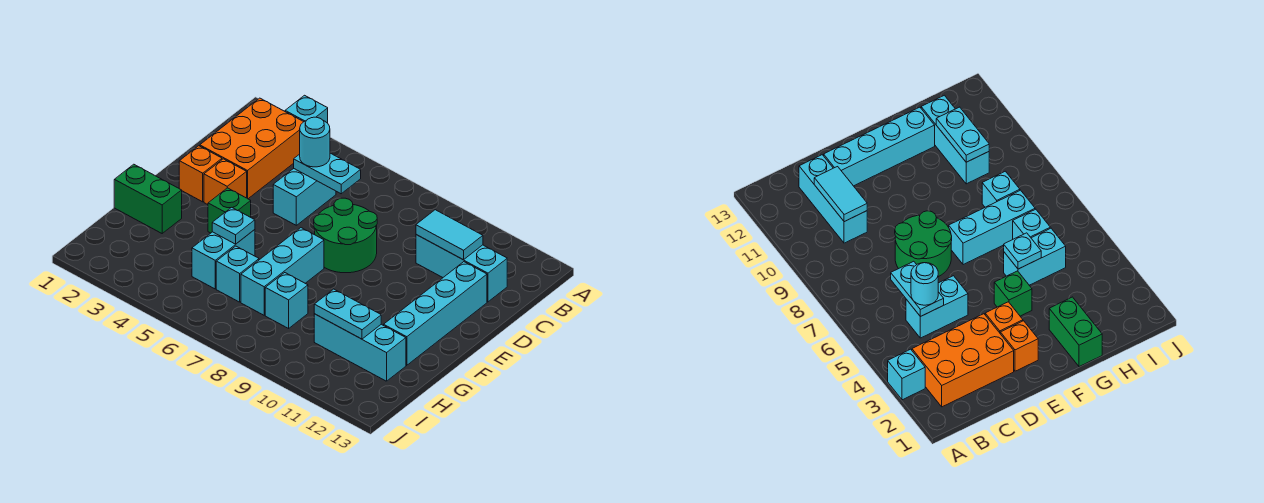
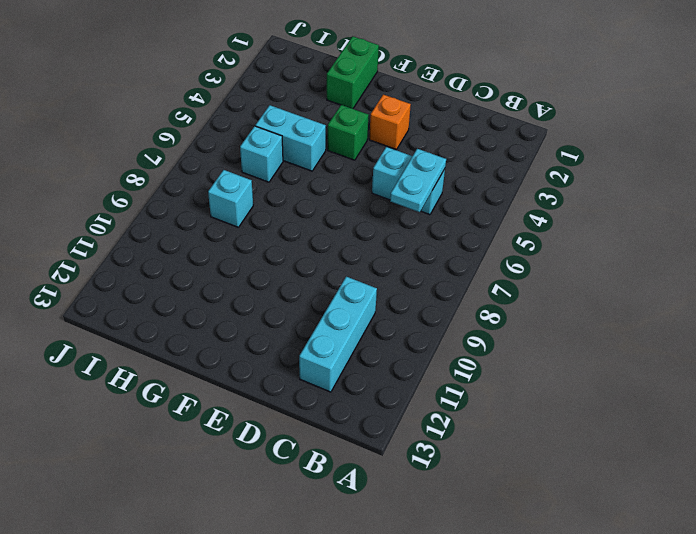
none -> cyan brick A3 level 1
none -> orange brick B2:D3 level 1
none -> green round brick D7:E8 level 1

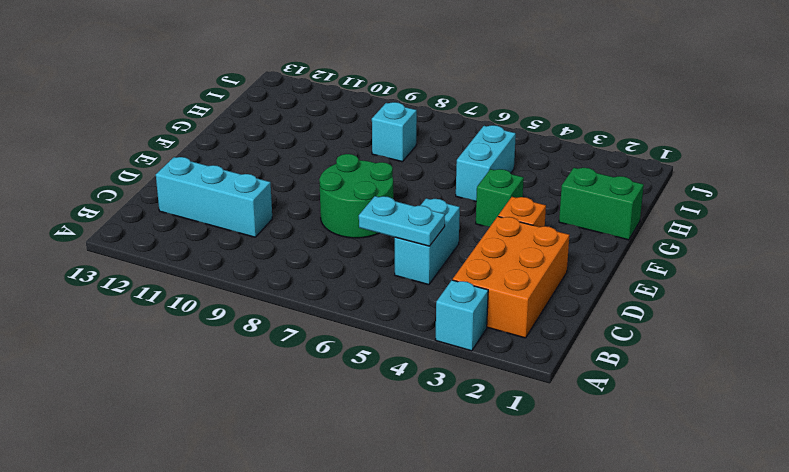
none -> cyan brick D12:G12 level 1
none -> orange brick E2 level 1
none -> cyan brick F7:H7 level 1

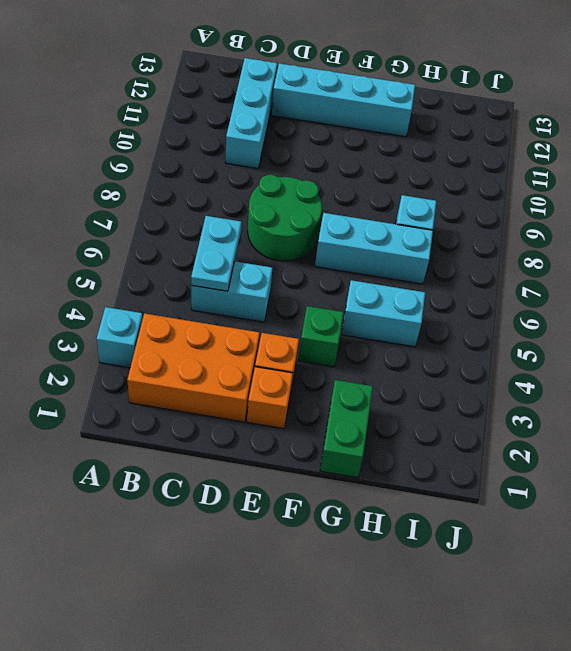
none -> cyan brick H6 level 1
none -> cyan brick H10:H12 level 1
none -> cyan tile C10:C11 level 2

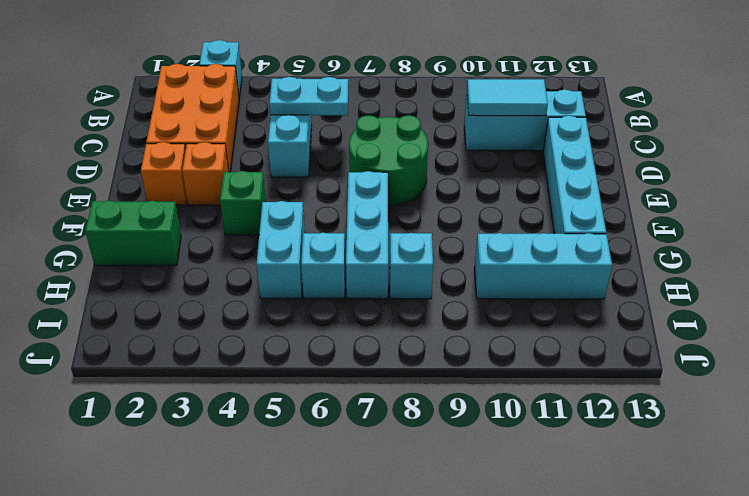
none -> cyan plate G5 level 2
none -> cyan plate H10:H11 level 2
none -> cyan round brick C5 level 3

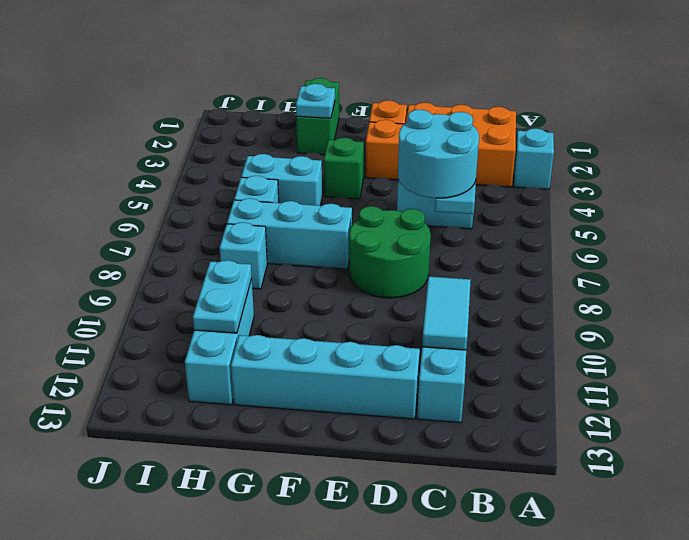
cyan round brick C5:D6 level 3 -> cyan round brick C5 level 3
cyan plate G2 level 2 -> cyan plate G5 level 2

